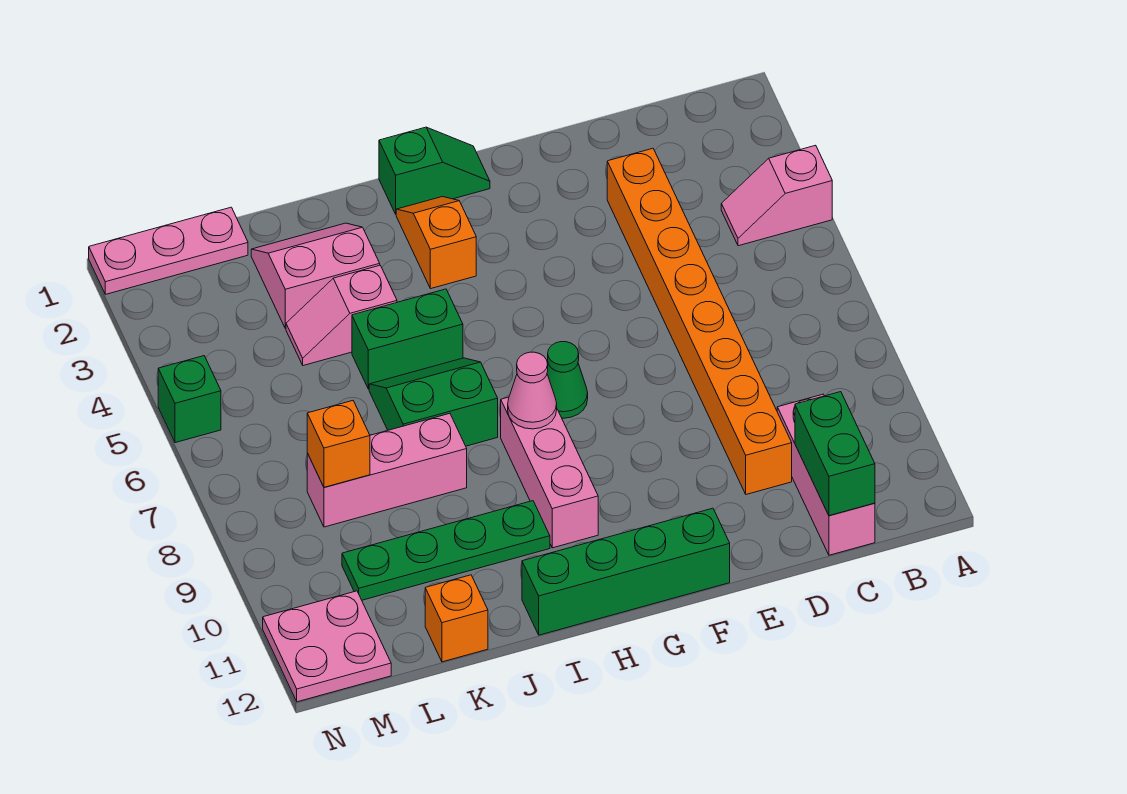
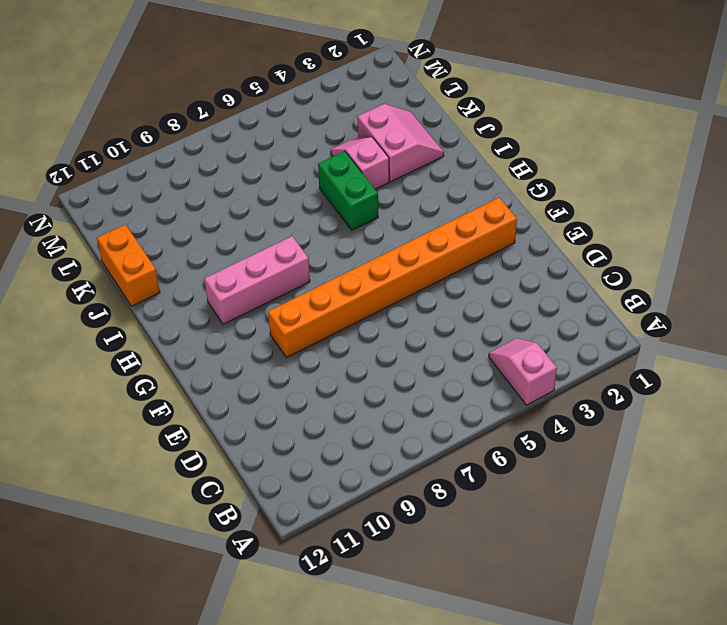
orange brick F2:F9 level 1 -> orange brick D3:D10 level 1
orange brick J12:K12 level 1 -> orange brick K12 level 1
none -> pink brick C10:C12 level 1
none -> green brick F12:I12 level 1
none -> green slope G1:H1 level 1 top H

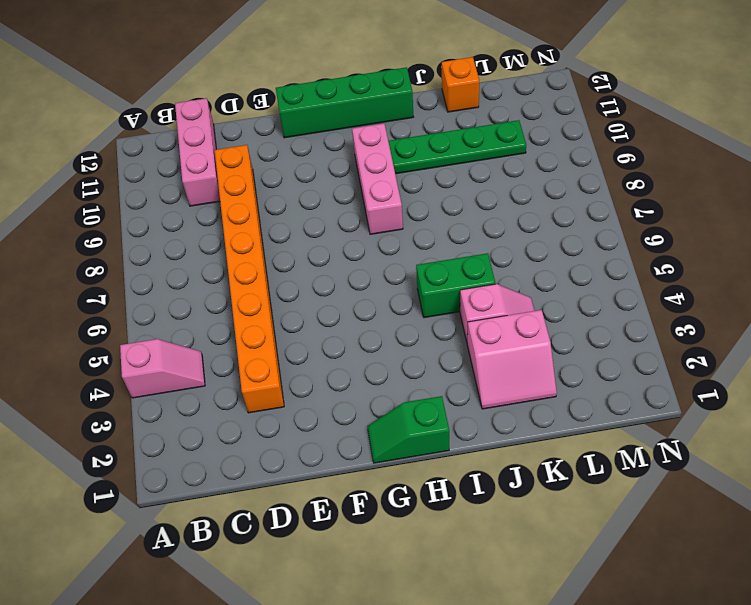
none -> green cone G7 level 1
none -> orange slope H2:H3 level 1 top 3
none -> green slope I6:J7 level 1 top 7

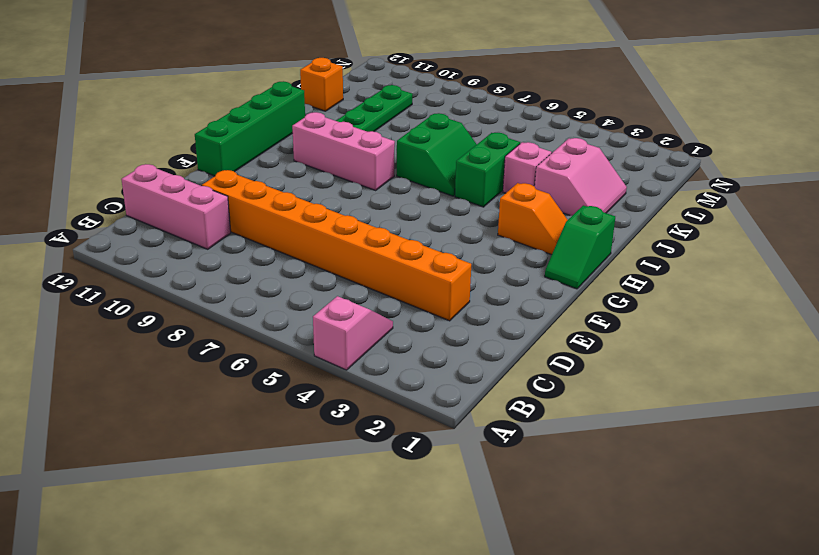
none -> green cone G7 level 1
none -> pink brick J8:L8 level 1
none -> pink plate L1:N1 level 1

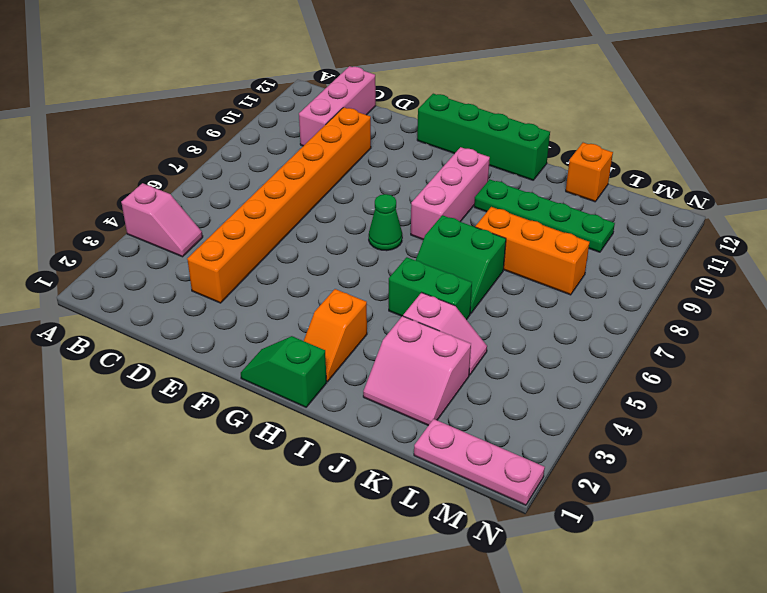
orange brick J8:L8 level 1 -> pink brick J8:L8 level 1
none -> pink plate M11:N12 level 1
none -> green brick N5 level 1
none -> green brick C11:C12 level 2

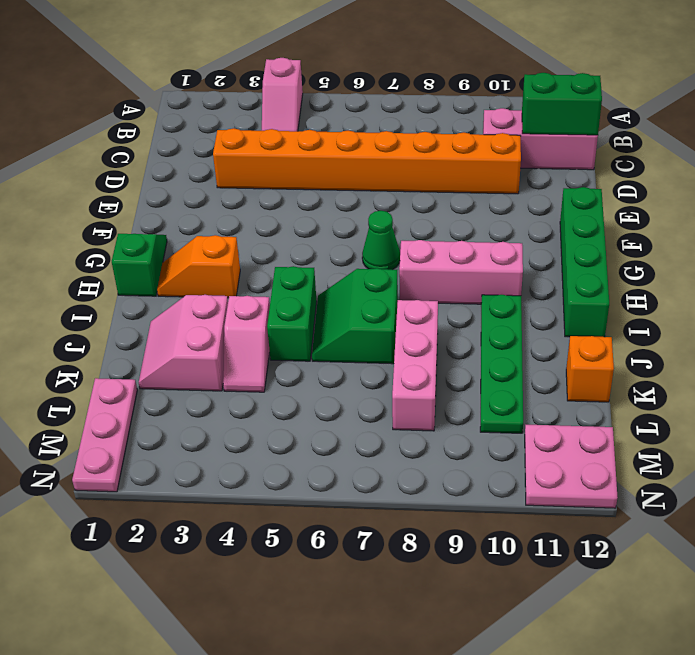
none -> green brick N5 level 1
none -> pink cone H8 level 2
none -> orange brick L8 level 2

